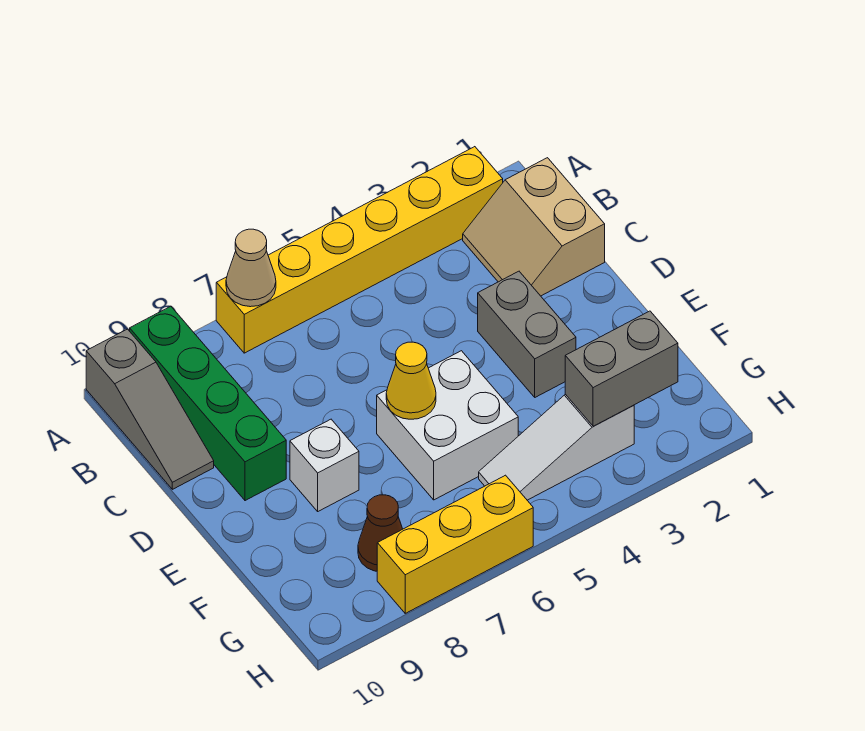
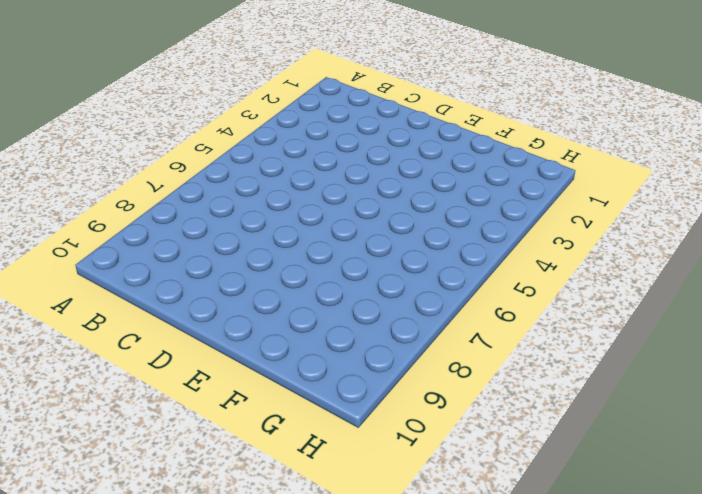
none -> yellow brick A2:A7 level 1
none -> green brick A9:D9 level 1
none -> grey slope A10:C10 level 1 top A

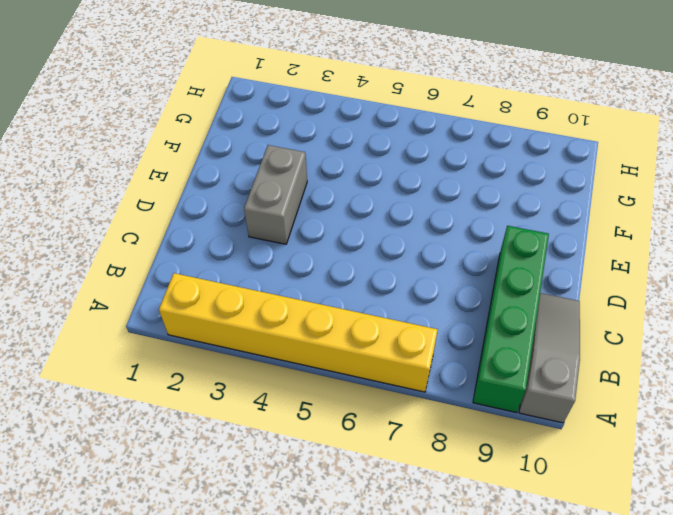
none -> tan slope B1:C2 level 1 top 1
none -> white brick E5:F6 level 1
none -> white brick E8 level 1

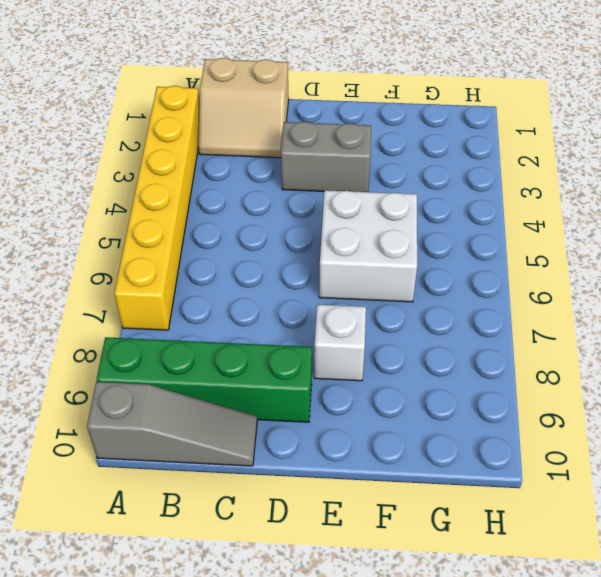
none -> white slope G3:G5 level 1 top 3
none -> brown cone G8 level 1
none -> yellow brick H6:H8 level 1

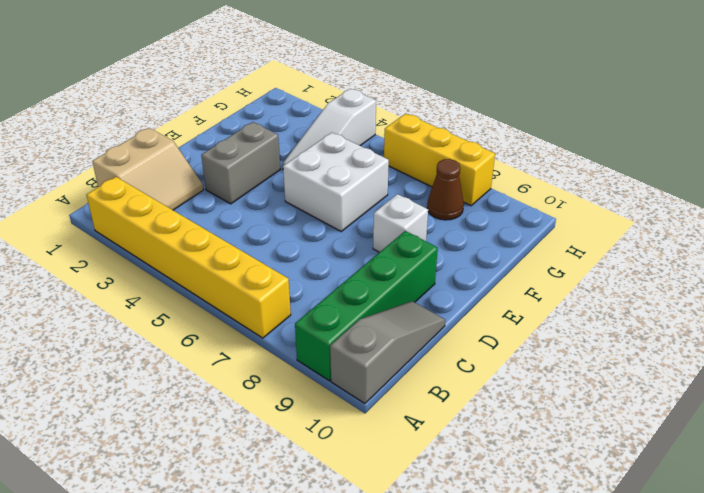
white slope F4:H4 level 1 top H -> white slope G3:G5 level 1 top 3
none -> tan cone A7 level 2
none -> yellow cone E6 level 2
none -> grey brick G2:G3 level 2

